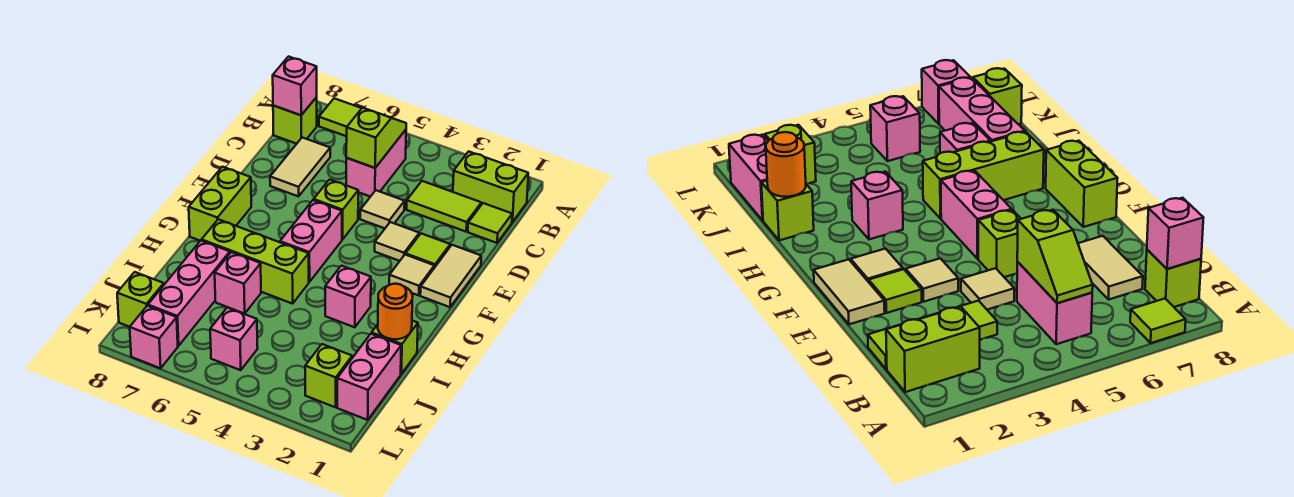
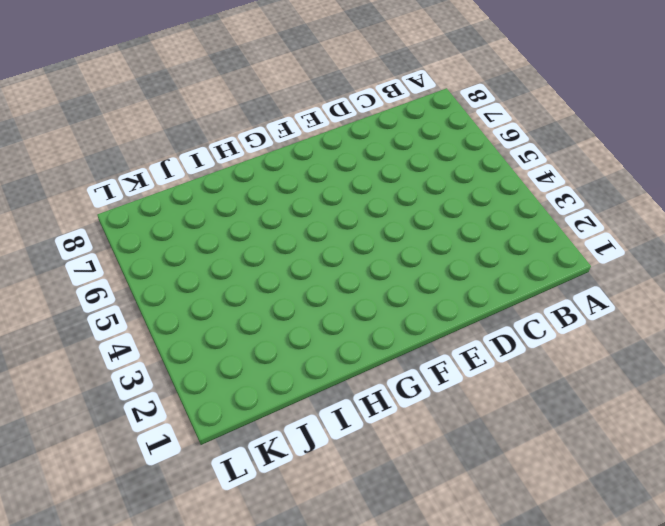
none -> lime tile A7 level 1
none -> lime brick B1:B2 level 1
none -> pink brick B5:C5 level 1

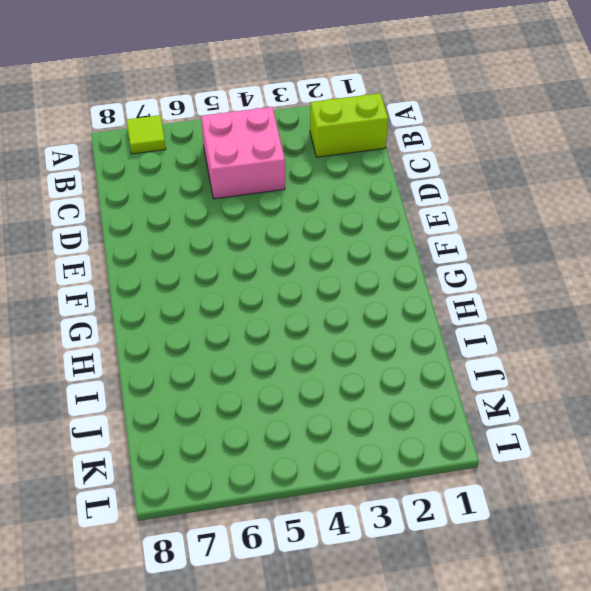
pink brick B4:C5 level 1 -> pink brick B5:C5 level 1
none -> lime brick B8 level 1
none -> lime tile C1 level 1
none -> lime tile C2:C3 level 1

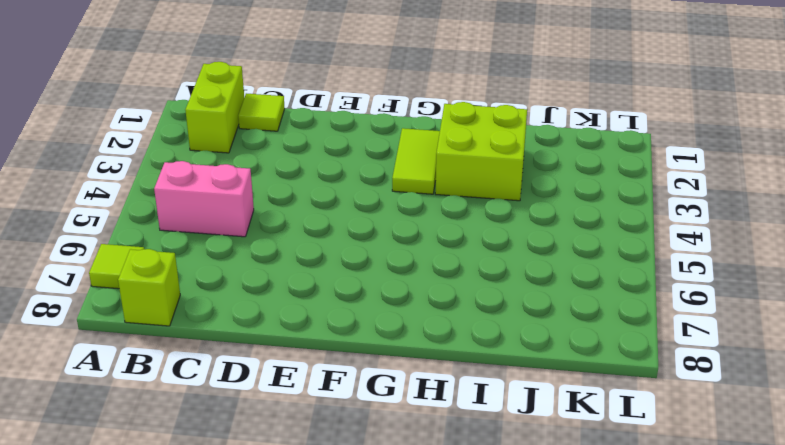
lime tile G2:G3 level 1 -> lime tile C2:C3 level 1
lime brick H2:I3 level 1 -> pink brick H3 level 1
none -> tan tile C7:D7 level 1
none -> tan tile D4 level 1
none -> tan tile E1:F1 level 1

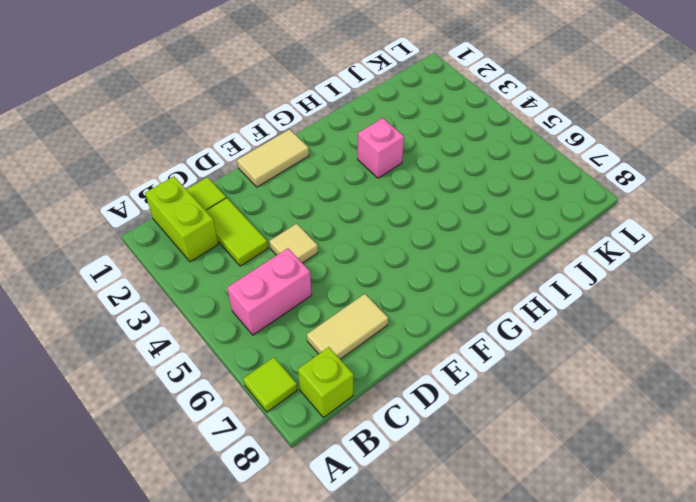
none -> lime tile E2 level 1
none -> tan tile E3 level 1
none -> lime brick E5 level 1

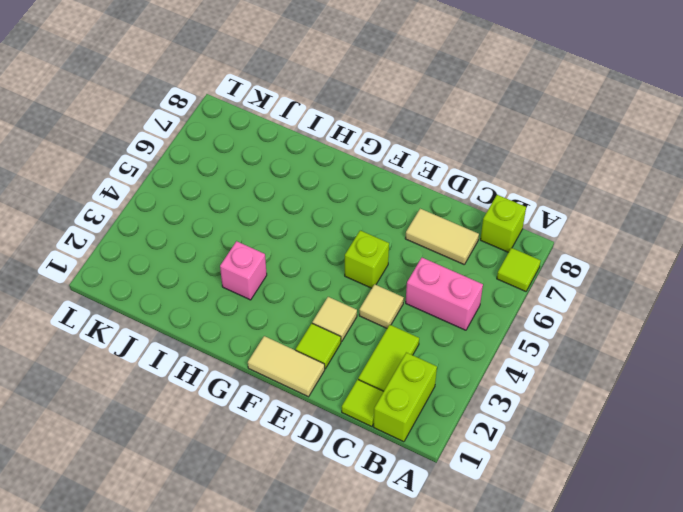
none -> tan tile F2 level 1
none -> pink brick F5:G5 level 1
none -> lime brick F8:G8 level 1

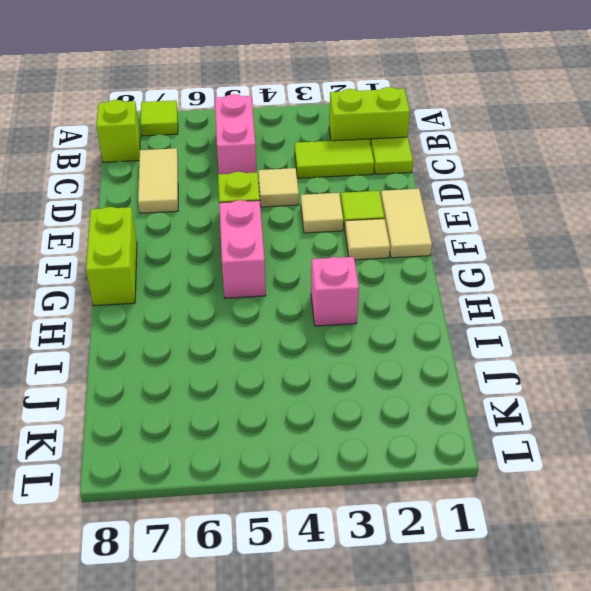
none -> lime brick H5:H7 level 1
none -> lime brick I1 level 1
none -> pink brick I6 level 1

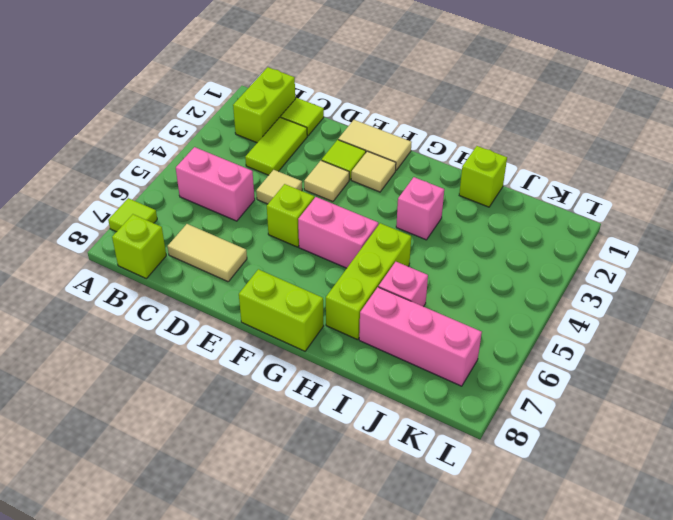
none -> pink brick J1:K1 level 1
none -> lime brick K2 level 1
none -> pink brick K5 level 1

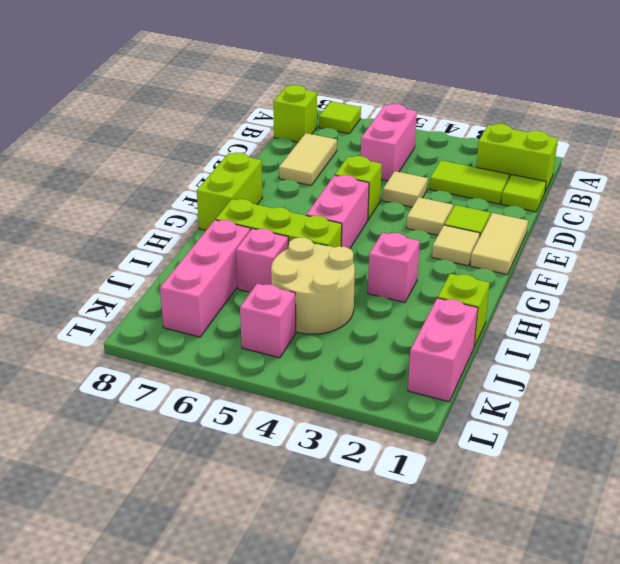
tan round brick I4:J5 level 1 -> none
none -> lime brick K2 level 1
none -> lime brick K8 level 1
none -> pink brick L7 level 1

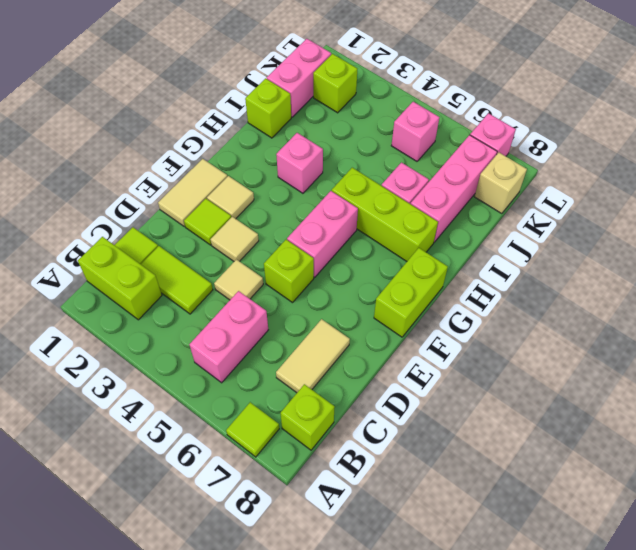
tan brick K8 level 1 -> lime brick K8 level 1
none -> lime slope B5:C5 level 2 top C
none -> pink brick B8 level 2
none -> orange round brick I1 level 2

